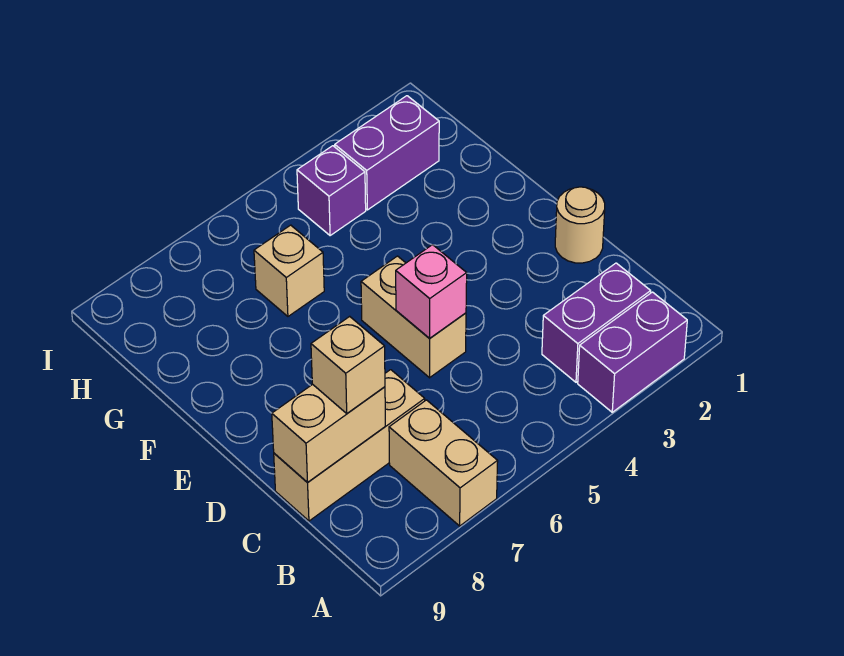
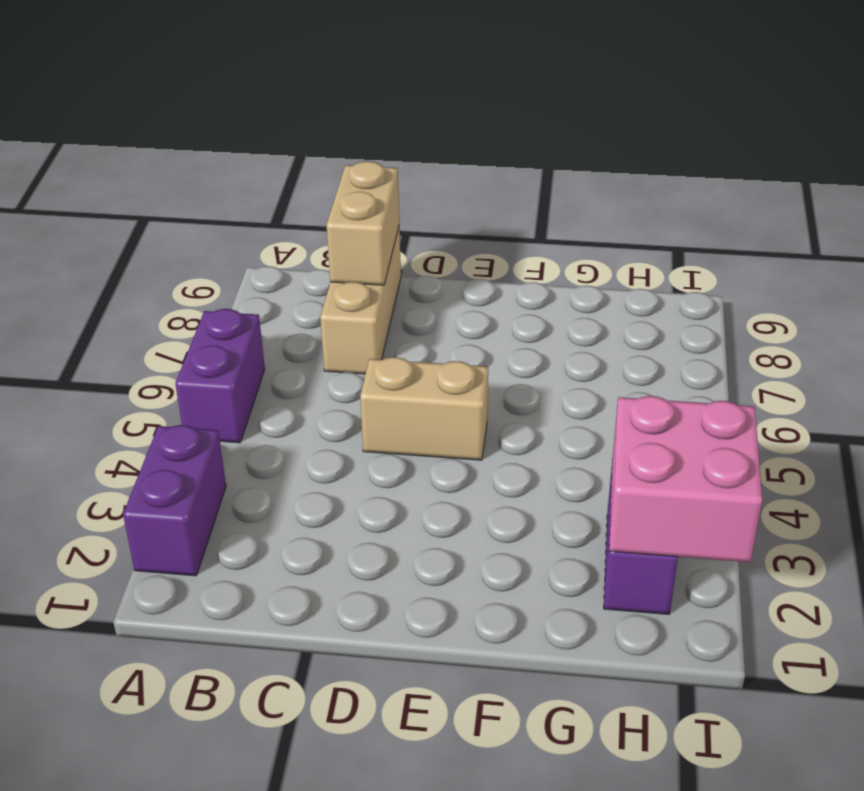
purple brick A5:A6 level 1 -> purple brick B2:B3 level 1
pink brick H2:I3 level 2 -> none
none -> tan brick A7:B7 level 1
none -> tan round brick D1 level 1
none -> tan brick G6 level 1

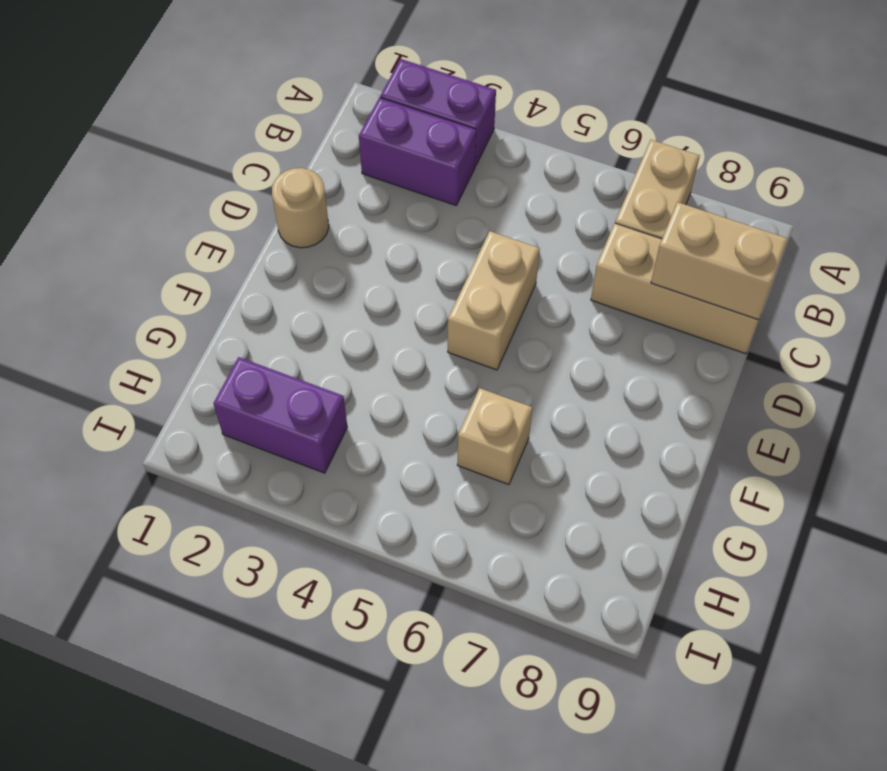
none -> purple brick H4 level 1
none -> pink brick D5 level 2
none -> tan brick C8 level 3

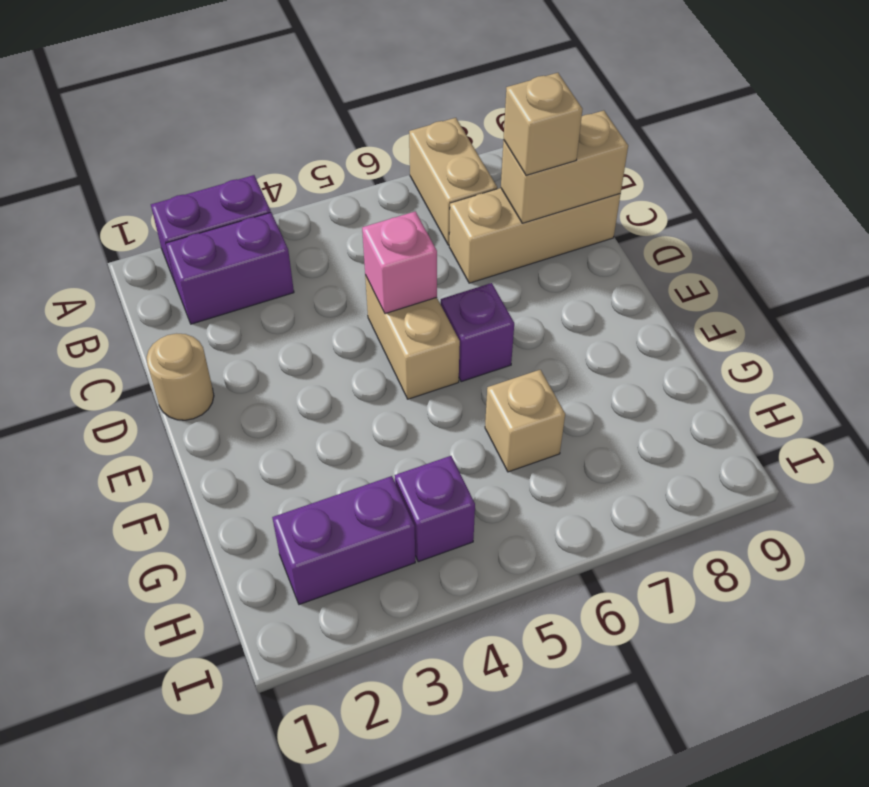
purple brick E6 level 1 -> none

